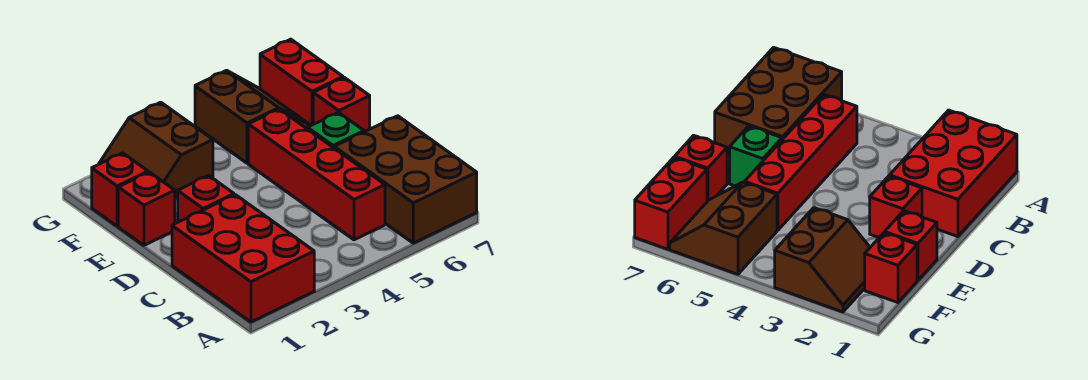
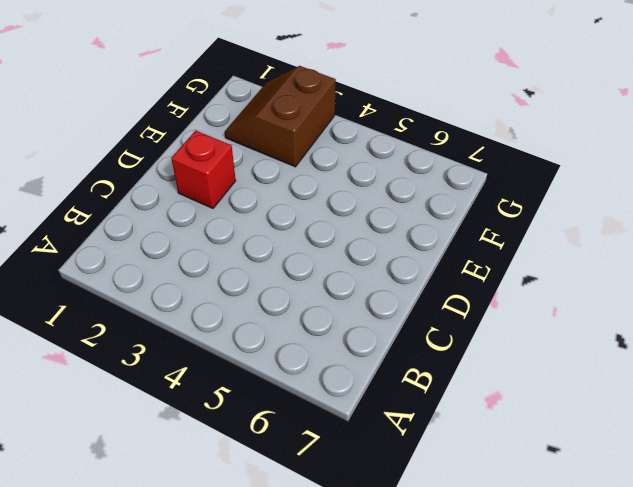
none -> red brick A1:C2 level 1
none -> brown brick A6:C7 level 1

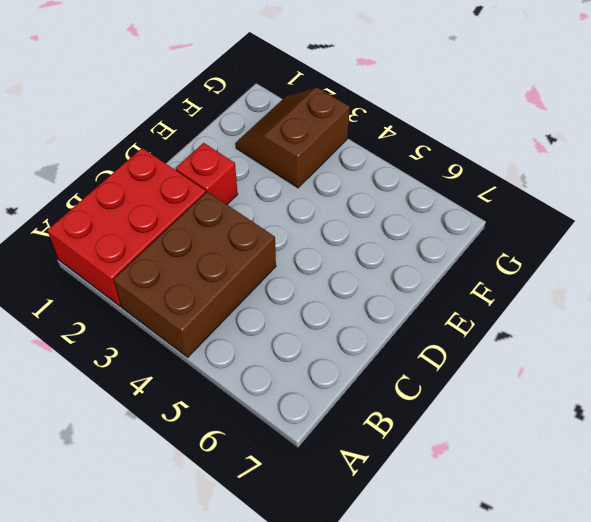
brown brick A3:C4 level 1 -> brown brick A6:C7 level 1
none -> red brick B5:E5 level 1
none -> green brick D6 level 1

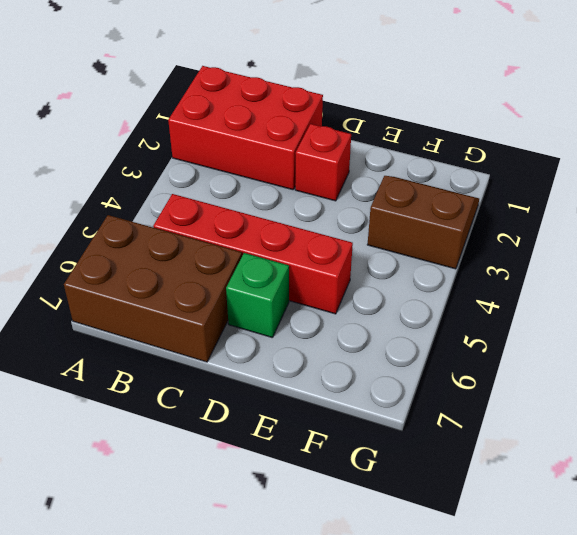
none -> red brick E1 level 1
none -> red brick E7 level 1

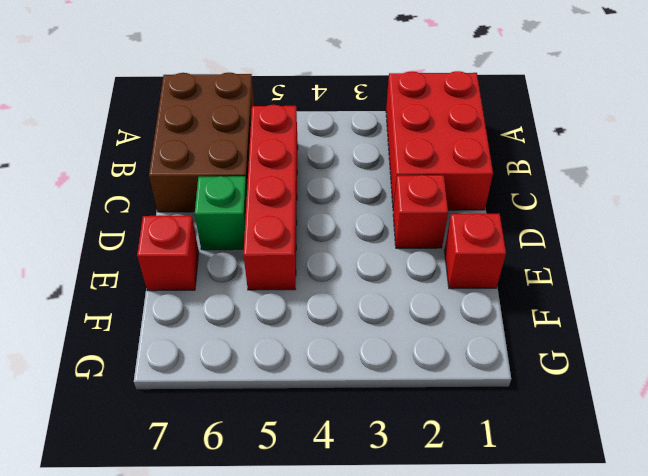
none -> red brick F1 level 1
none -> brown slope F2:G3 level 1 top 3

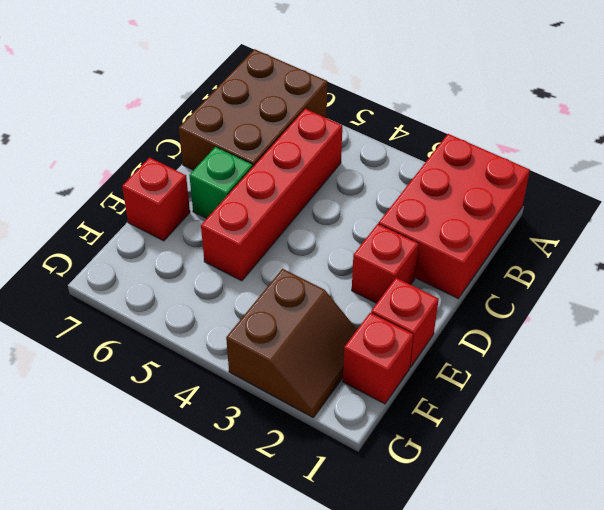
none -> brown slope F5:G6 level 1 top 5
none -> red brick F7:G7 level 1

